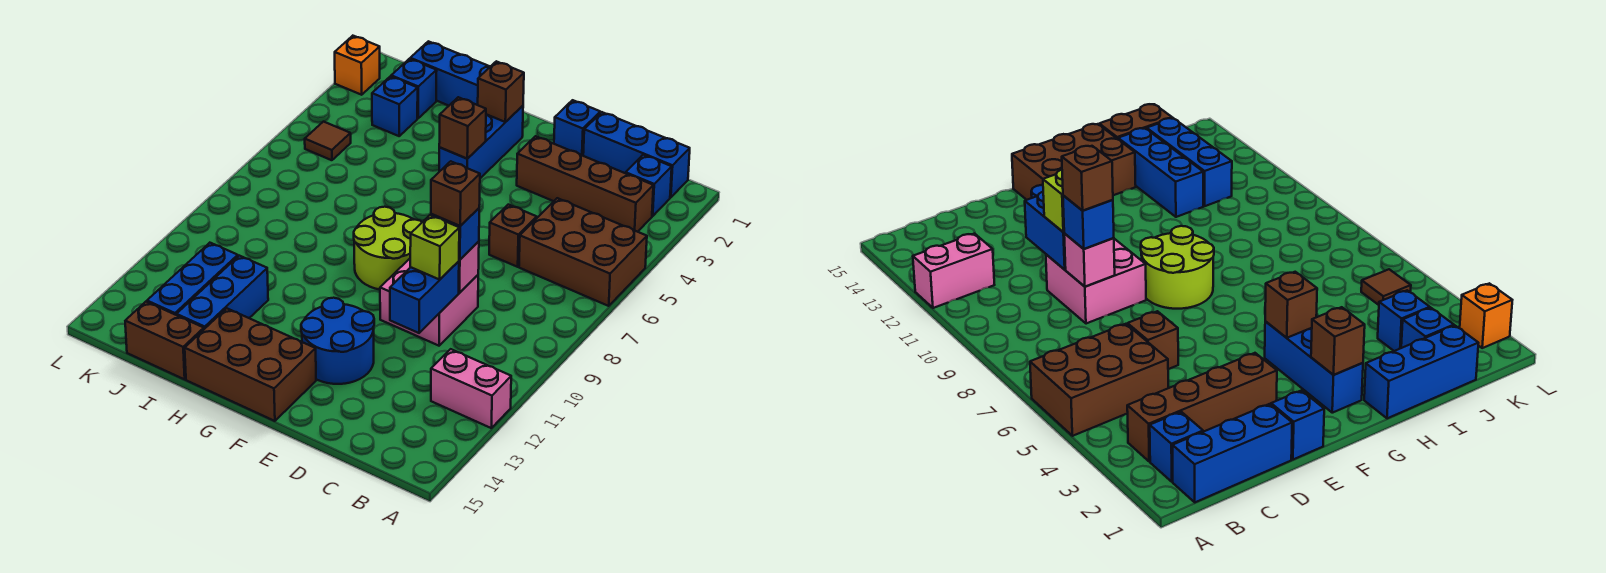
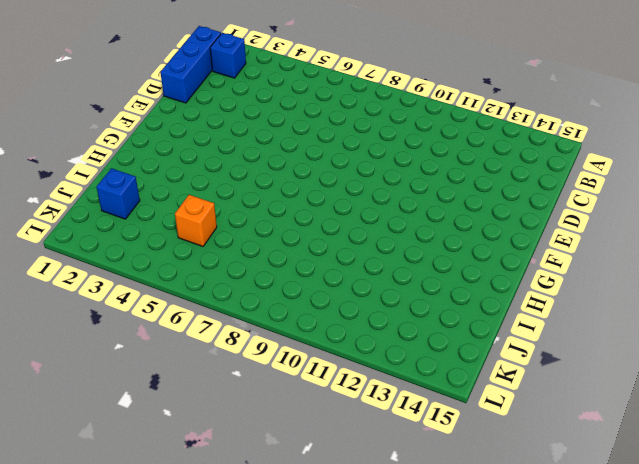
orange brick J5 level 1 -> orange brick L2 level 1
none -> brown brick A5:C6 level 1
none -> pink brick A12:B12 level 1
none -> brown brick B3:E3 level 1

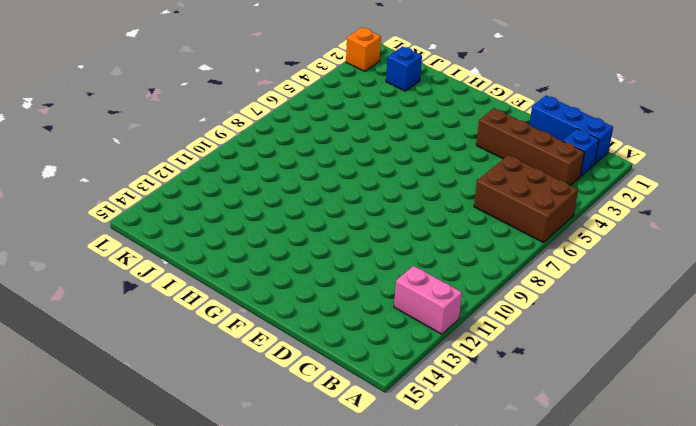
none -> brown brick D6 level 1
none -> pink brick D9:E10 level 1
none -> blue brick E1 level 1

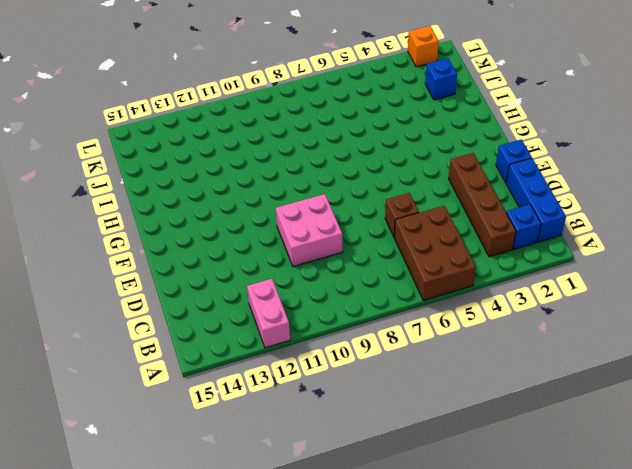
none -> blue round brick E12:F13 level 1
none -> lime round brick F8:G9 level 1
none -> brown brick F14:H15 level 1

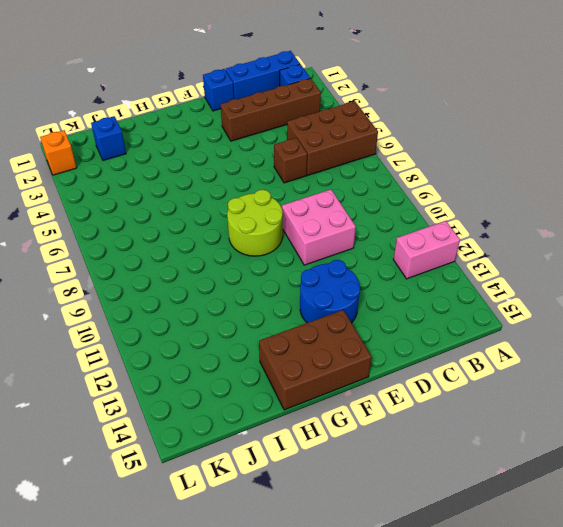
none -> blue brick G2:G4 level 1
none -> blue brick H1:J1 level 1
none -> blue brick I12:I14 level 1

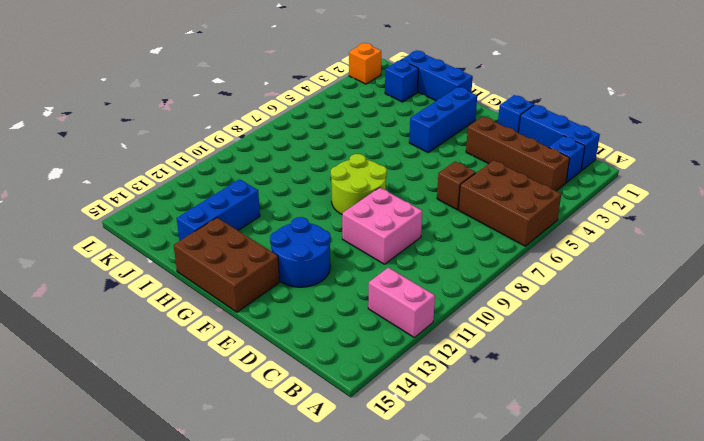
none -> brown brick I15:J15 level 1
none -> blue brick J3 level 1
none -> blue brick J12:J14 level 1

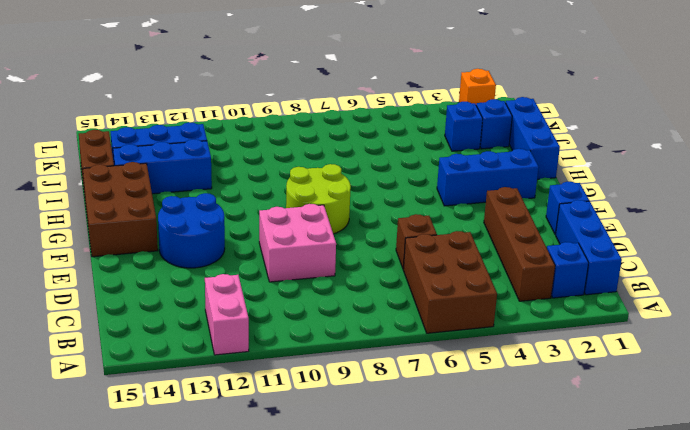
none -> brown tile K5 level 1
none -> pink brick D9 level 2
none -> blue brick D10:D11 level 2

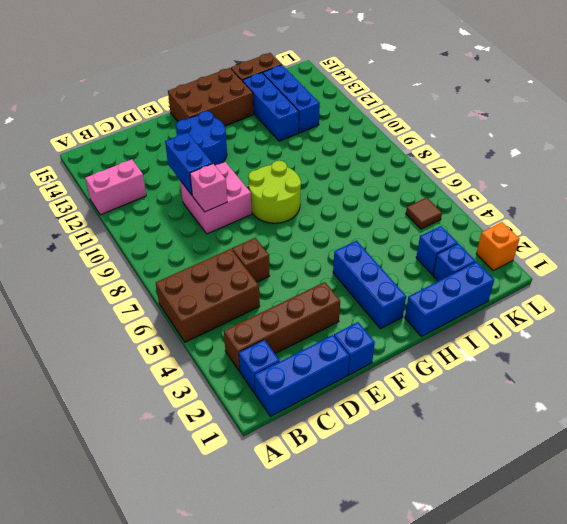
none -> brown brick G2 level 2
none -> brown brick G4 level 2
none -> blue brick D9 level 3

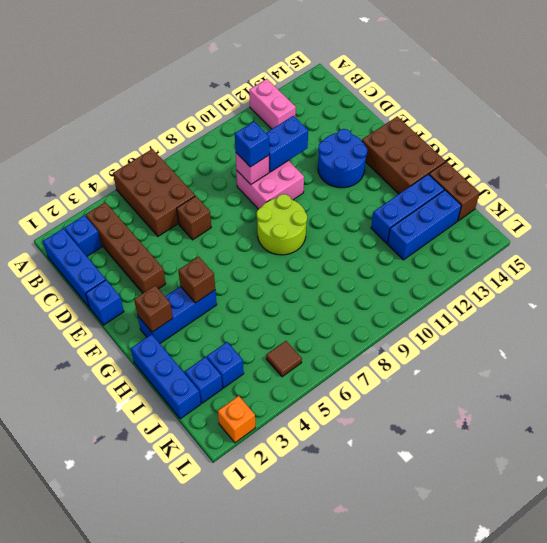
none -> lime brick D10 level 3
none -> brown brick D9 level 4

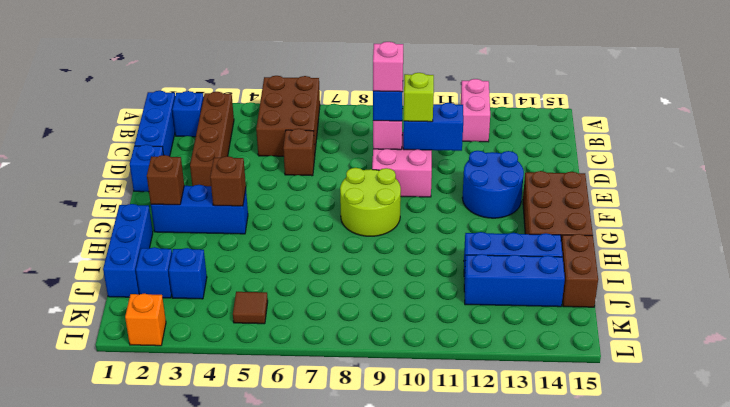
pink brick D9 level 4 -> brown brick D9 level 4

